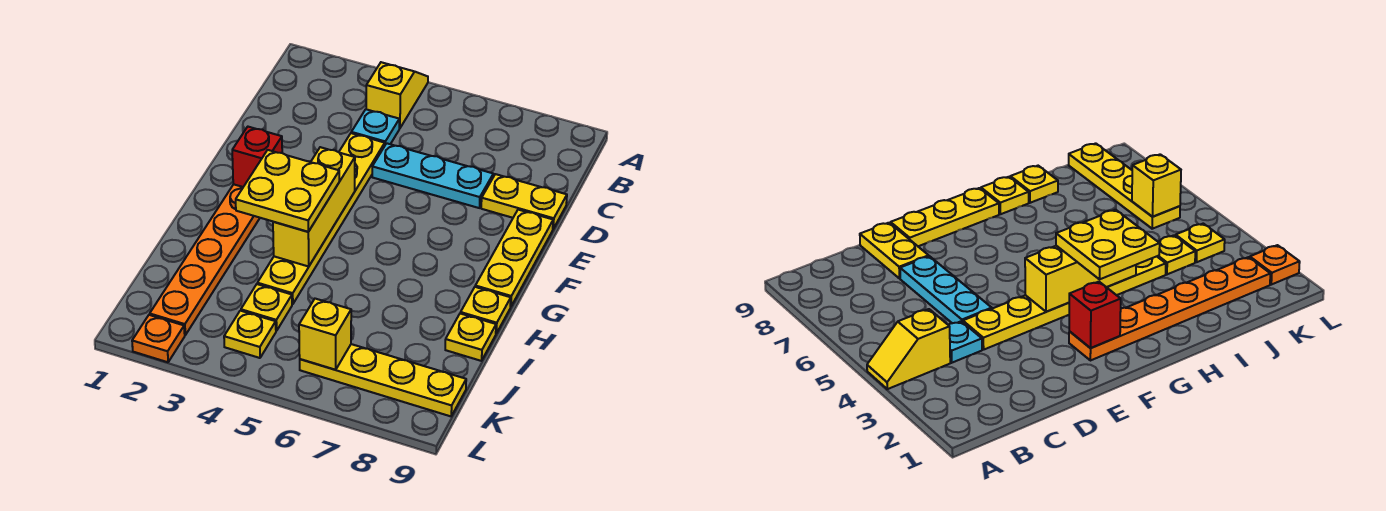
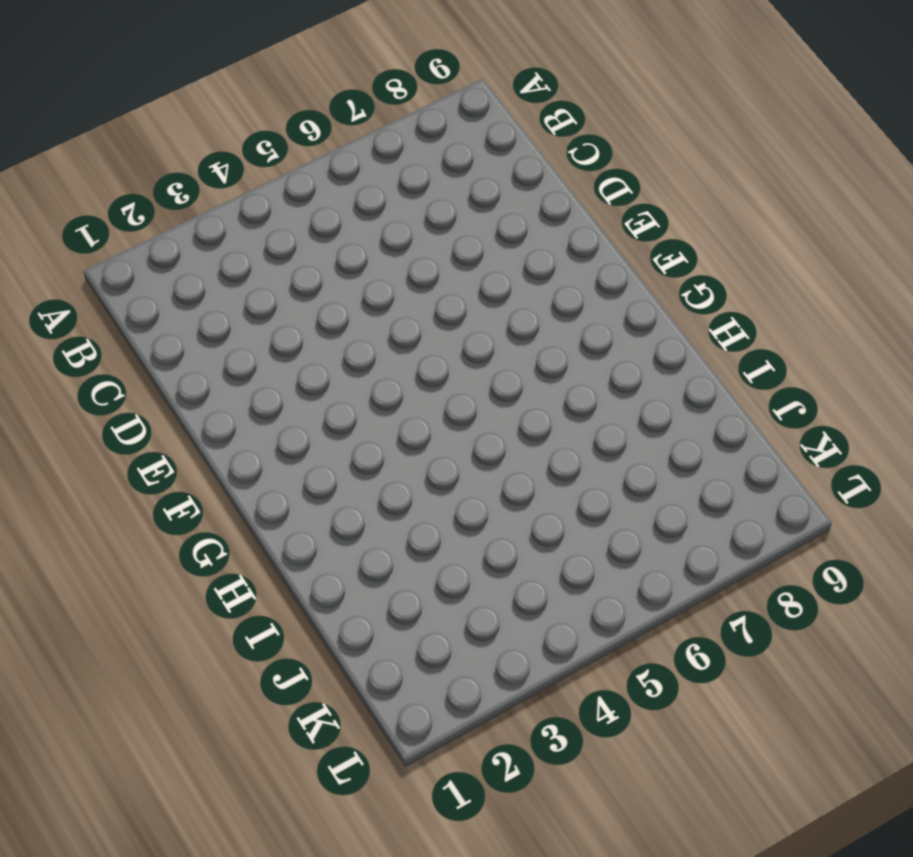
none -> yellow slope A4:B4 level 1 top B
none -> cyan plate C4 level 1
none -> yellow plate D4:I4 level 1

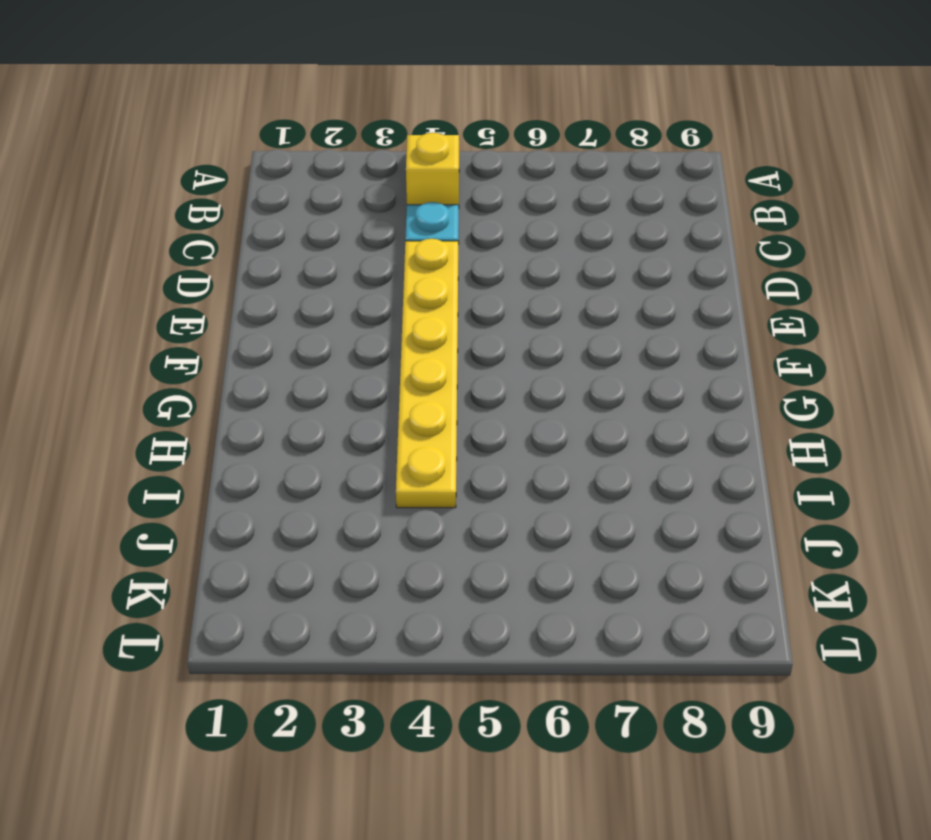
none -> cyan plate D5:D7 level 1
none -> yellow plate D8:D9 level 1
none -> yellow plate E9:G9 level 1

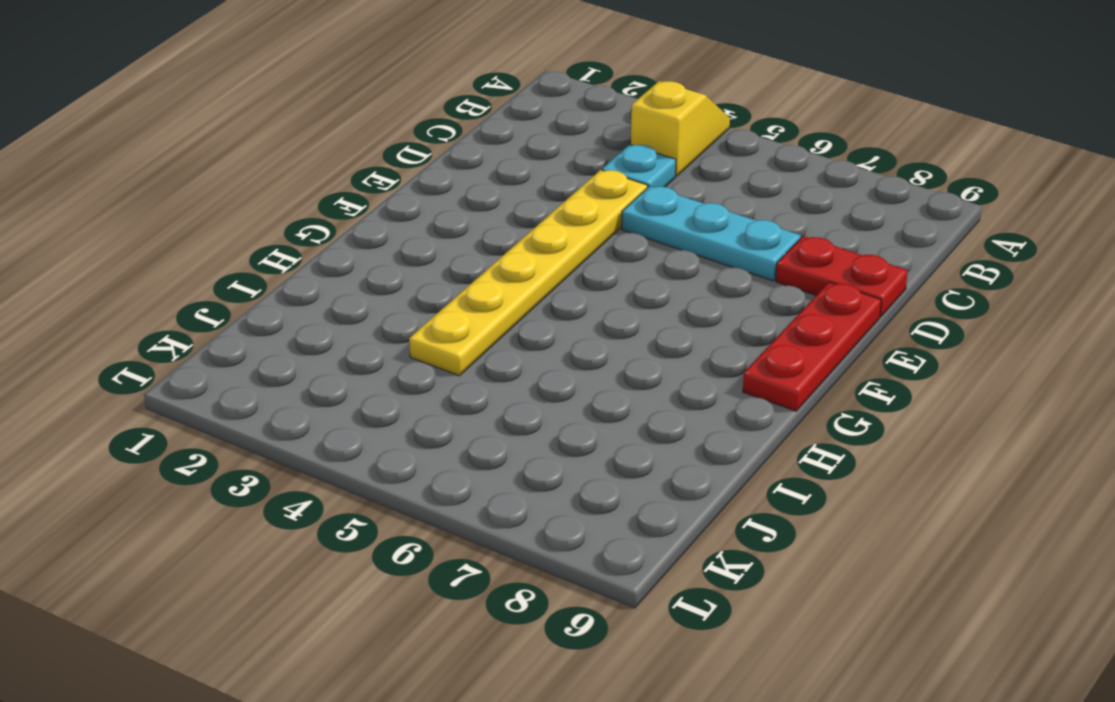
red plate D8:D9 level 1 -> yellow plate D8:D9 level 1
red plate E9:G9 level 1 -> yellow plate E9:G9 level 1
none -> orange plate F2:K2 level 1
none -> yellow plate H9 level 1
none -> yellow plate I9 level 1

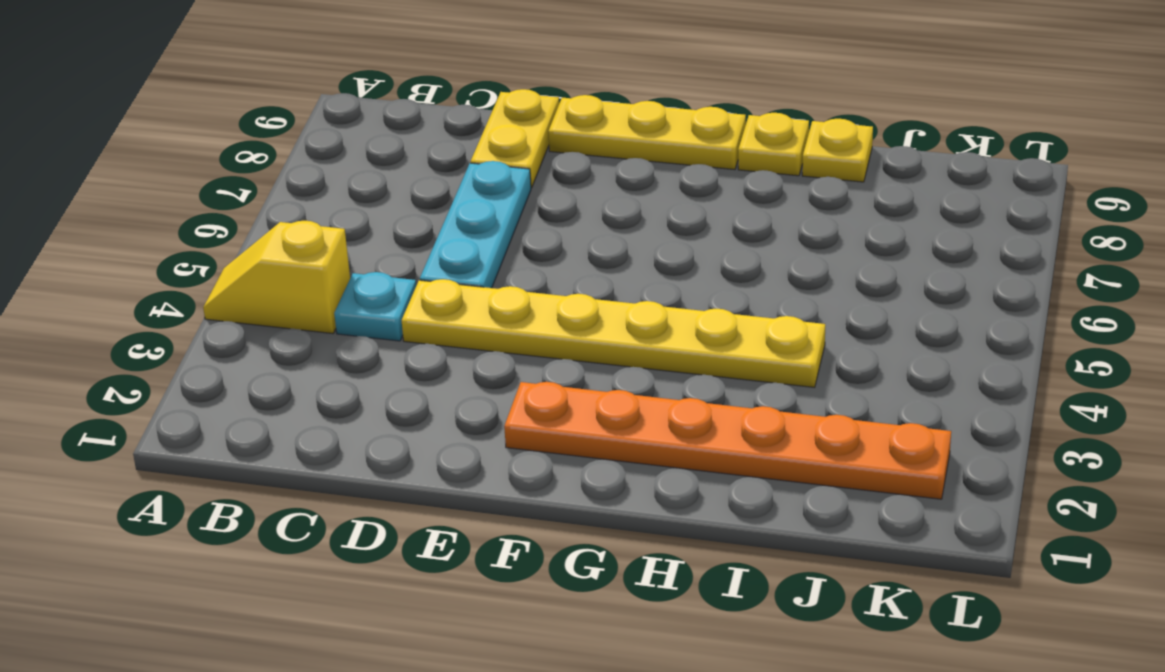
none -> yellow plate J4 level 1
none -> yellow plate K4 level 1
none -> yellow plate K6:K9 level 1

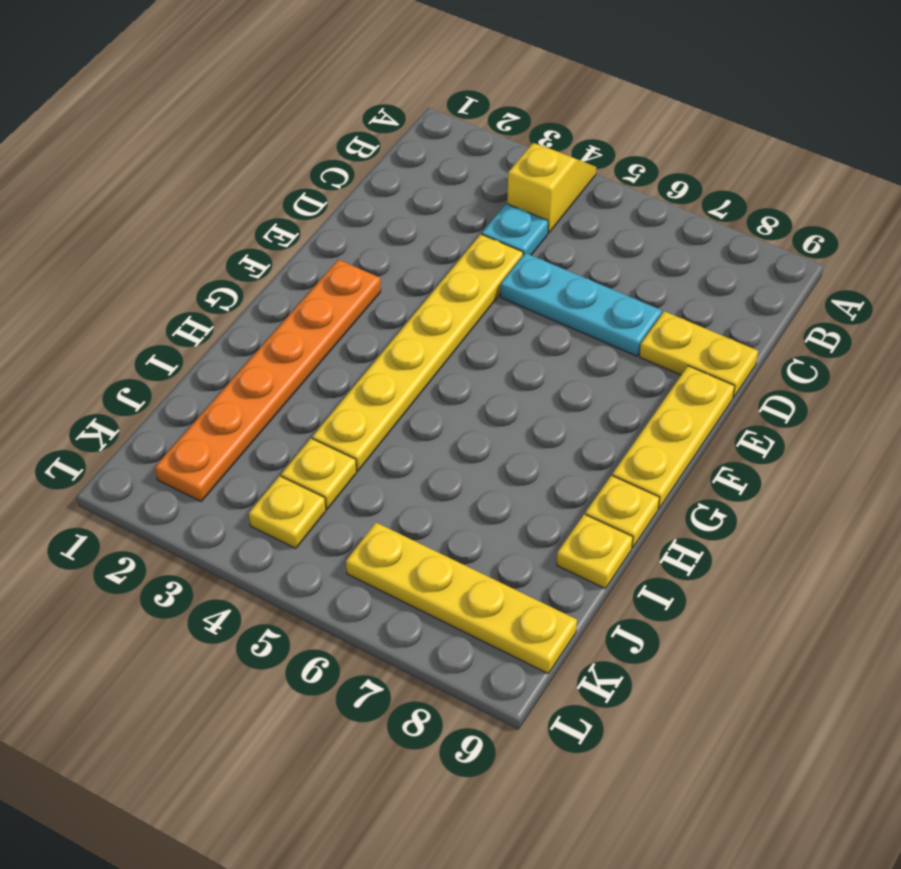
none -> orange plate L2 level 1
none -> red brick F2 level 2
none -> yellow brick F4:H4 level 2

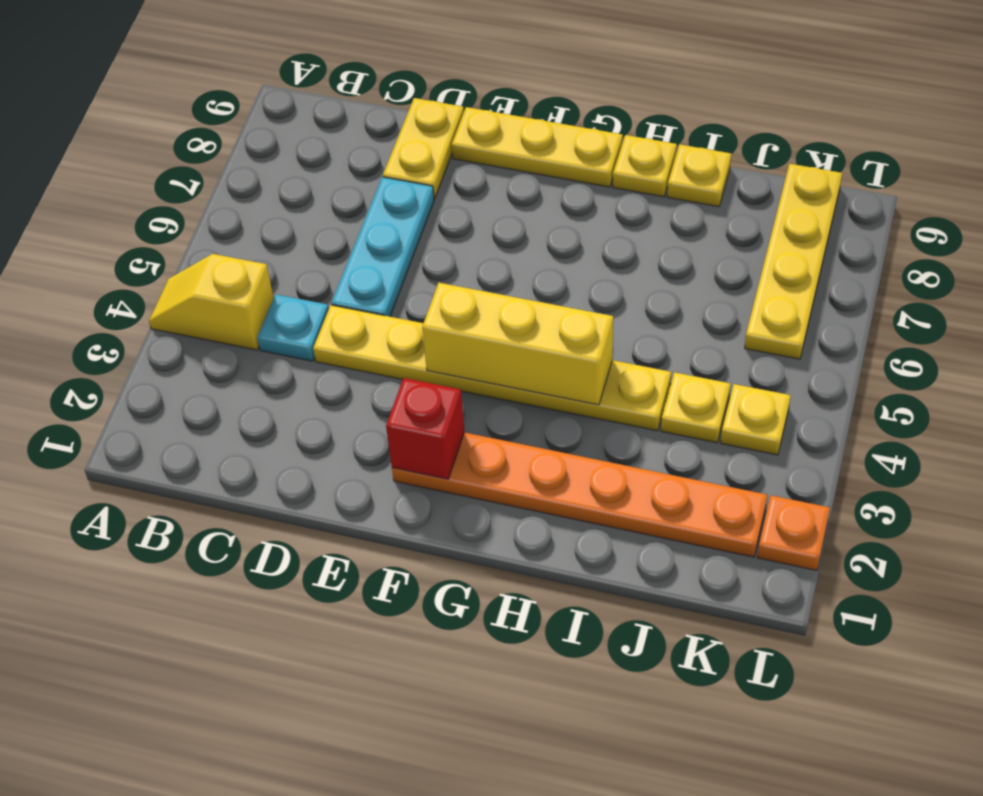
none -> yellow brick K6 level 2
none -> yellow plate G3:H4 level 3

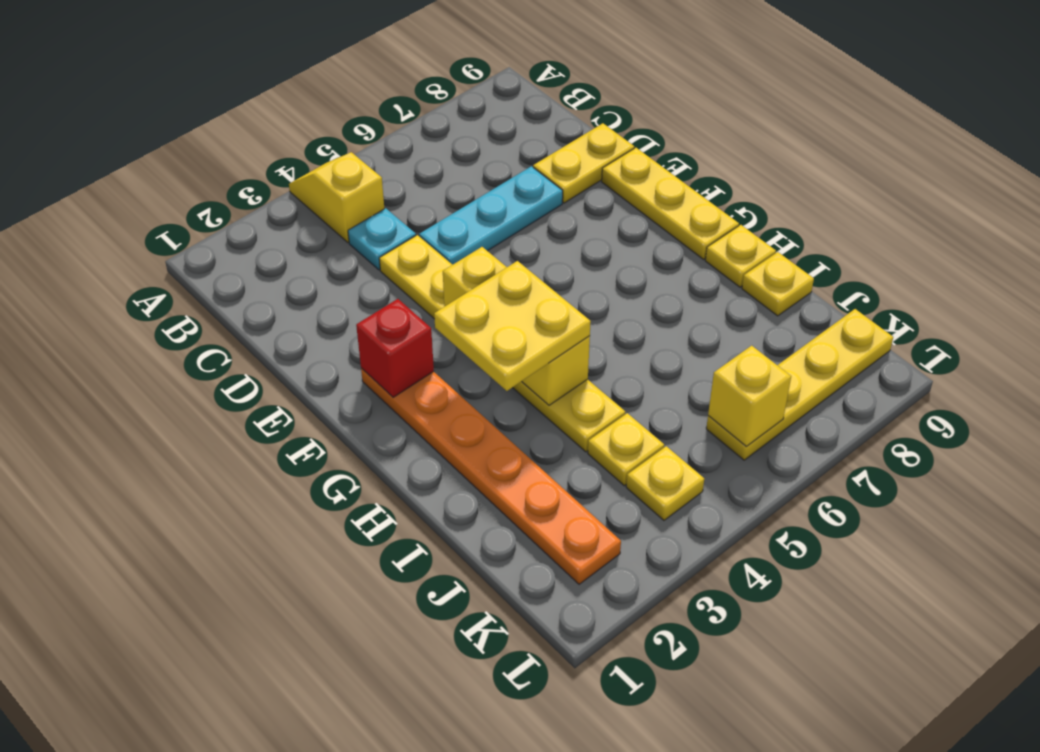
none -> orange plate L2 level 1

